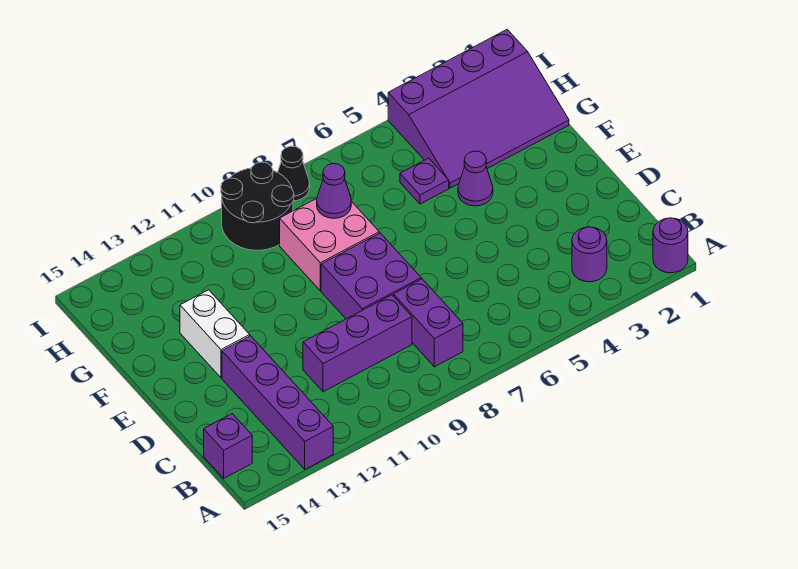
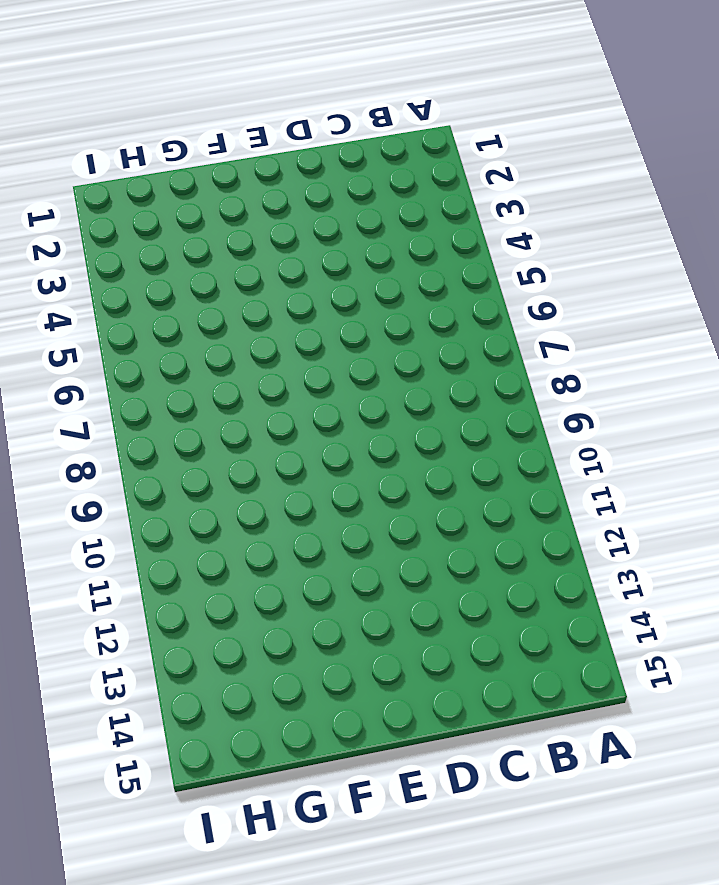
none -> purple round brick A1 level 1
none -> purple brick A13:D13 level 1
none -> purple round brick B3 level 1

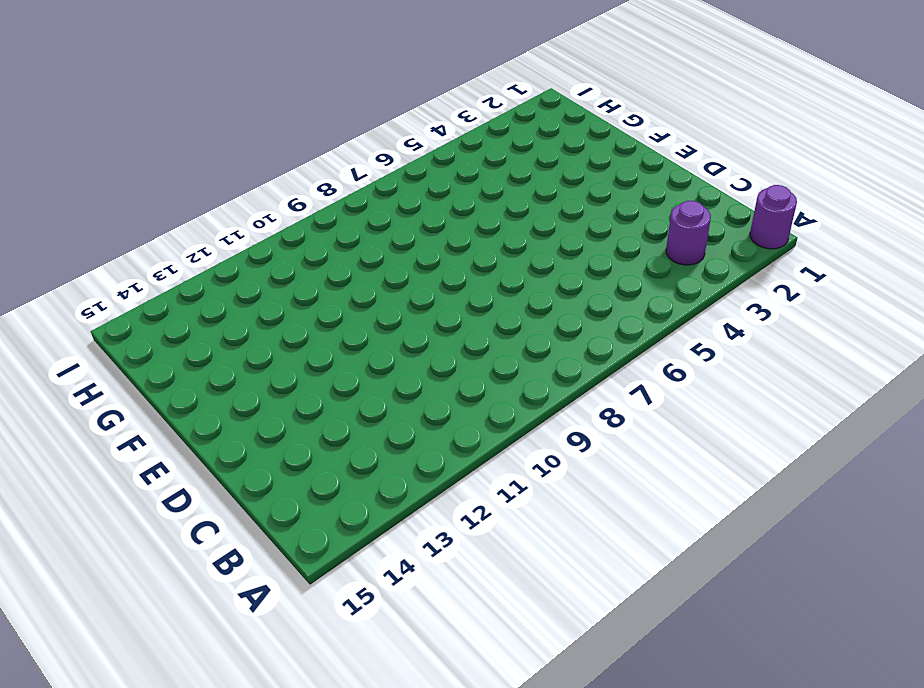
none -> purple brick A13:D13 level 1
none -> purple brick B8:C8 level 1
none -> purple brick B15 level 1

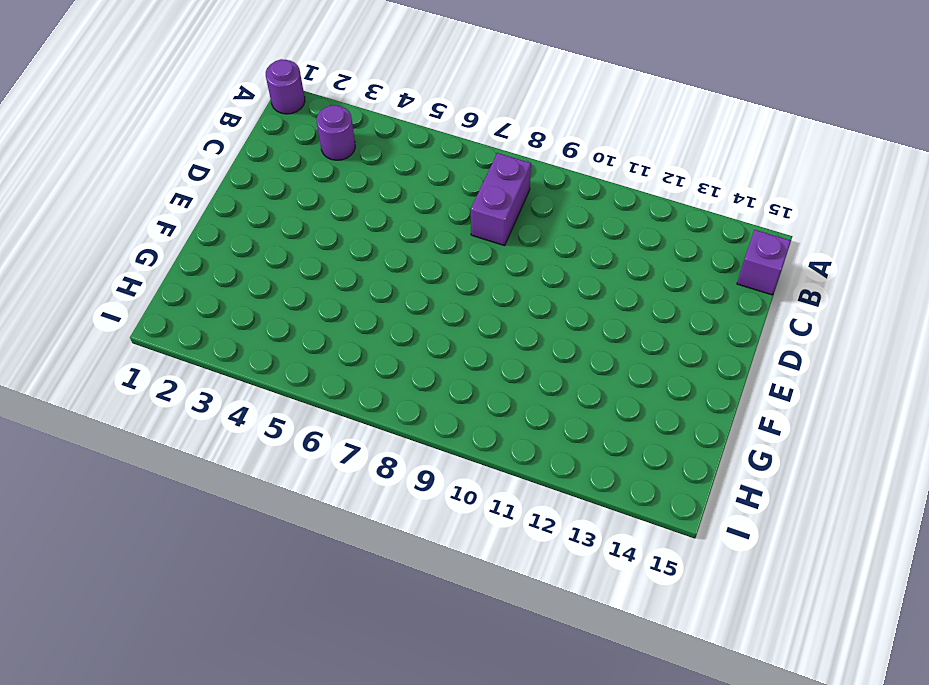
none -> purple brick A13:D13 level 1
none -> purple brick C9:C11 level 1
none -> purple brick D8:E9 level 1

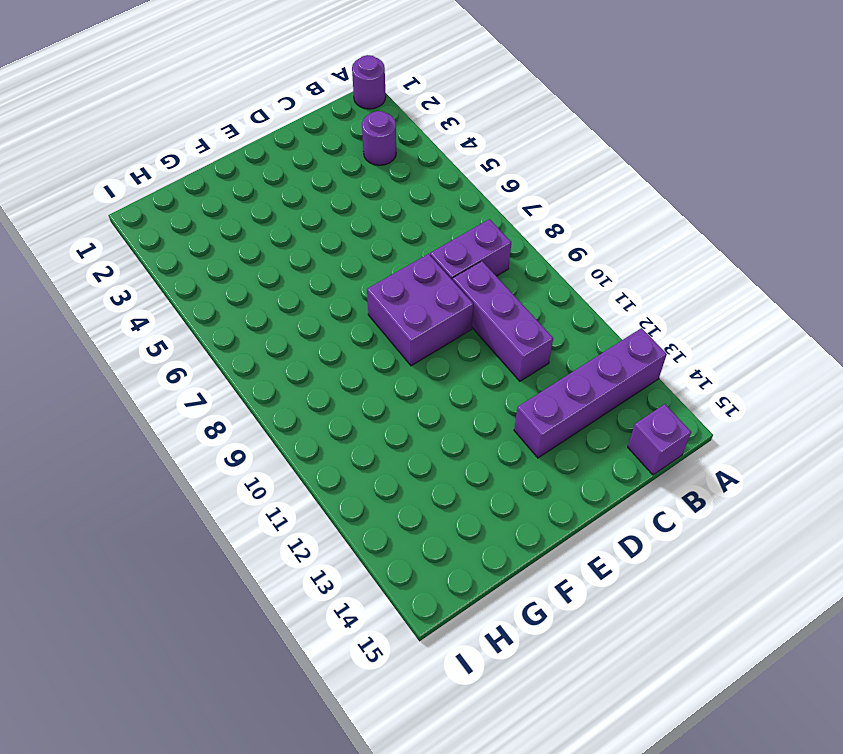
none -> white brick E13:F13 level 1
none -> purple cone F4 level 1
none -> pink brick F8:G9 level 1

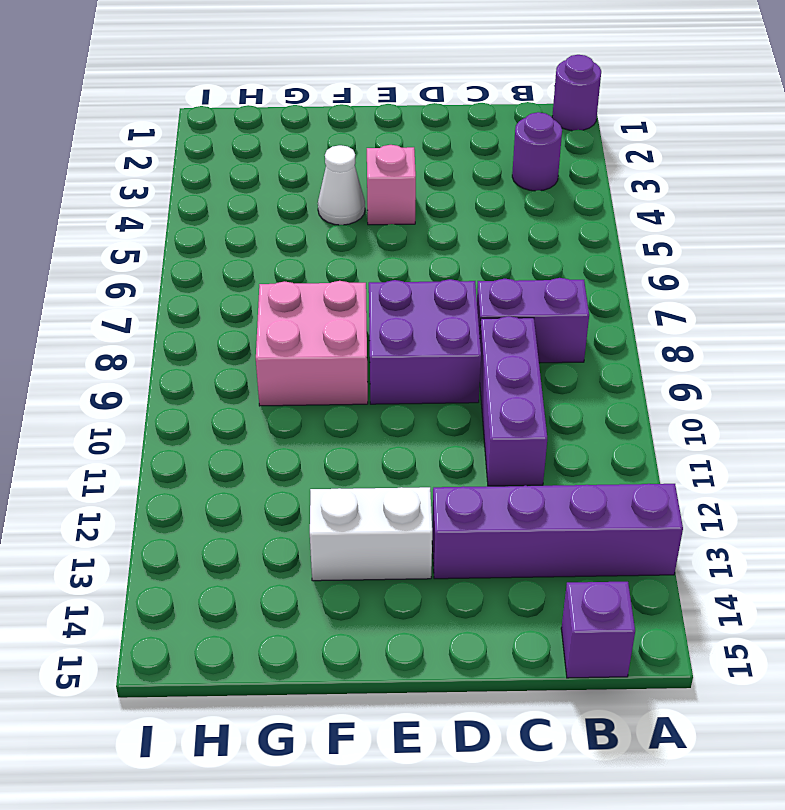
pink brick E4 level 1 -> none
white cone F4 level 1 -> purple cone F4 level 1
none -> purple slope G1:I4 level 1 top I
none -> purple plate G5 level 1
none -> black round brick H9:I10 level 1

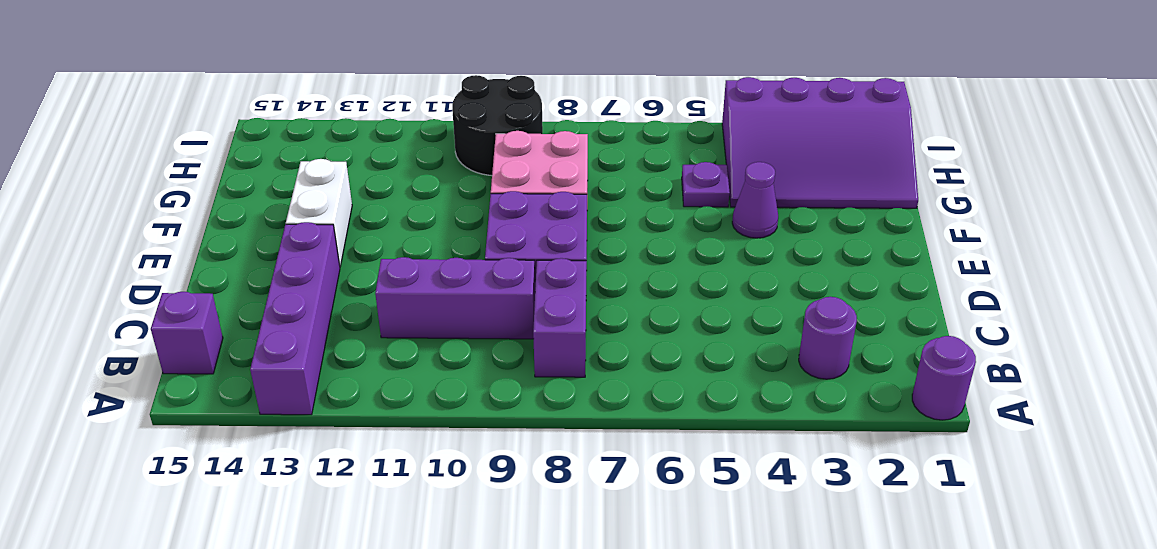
none -> black cone I8 level 1
none -> purple cone G8 level 2

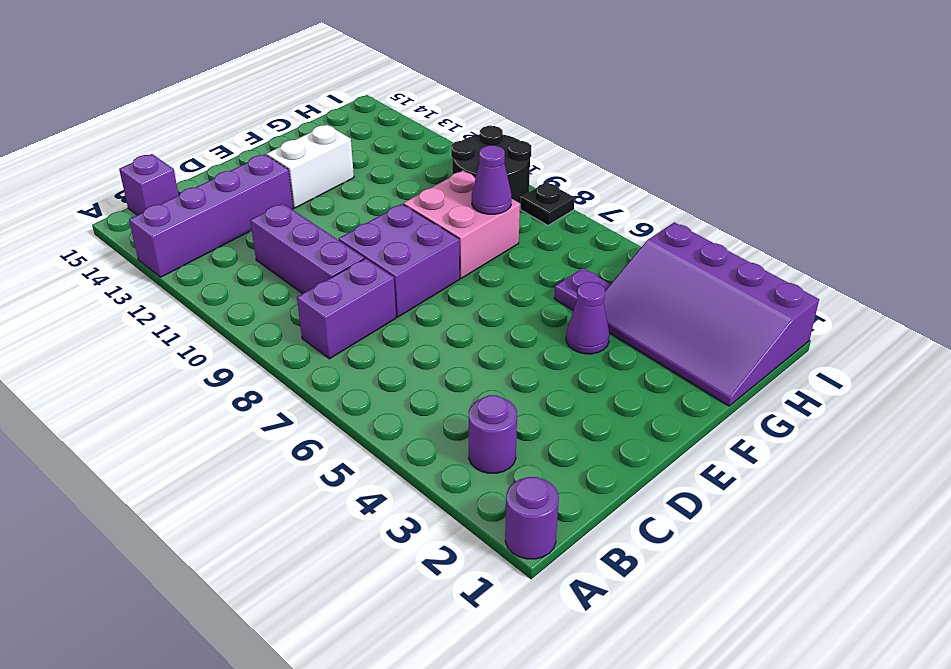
black plate I8 level 1 -> black cone I8 level 1

